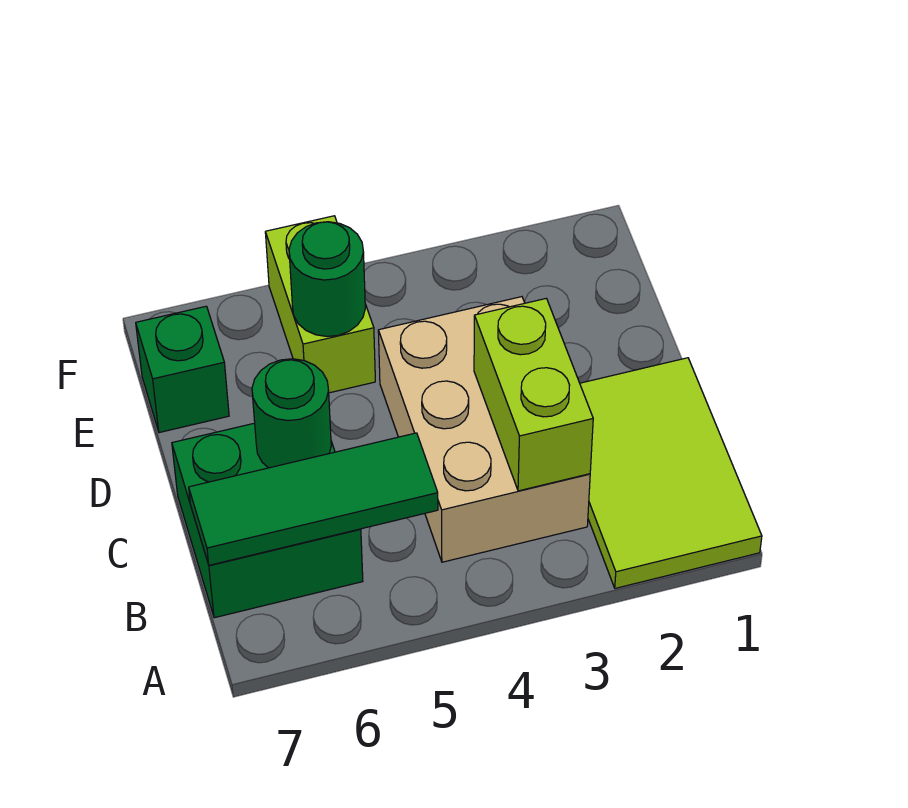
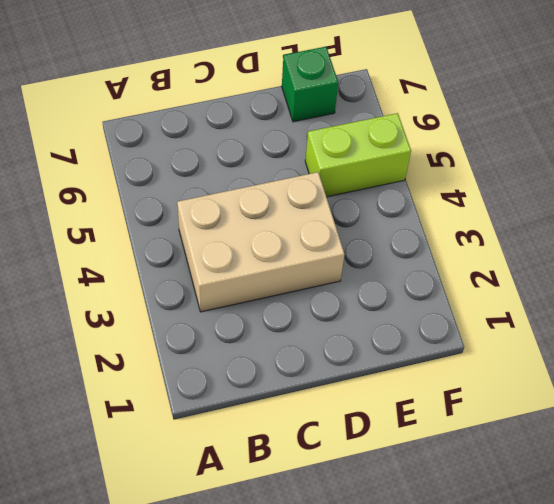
none -> lime tile A1:C2 level 1
none -> green brick B6:C7 level 1

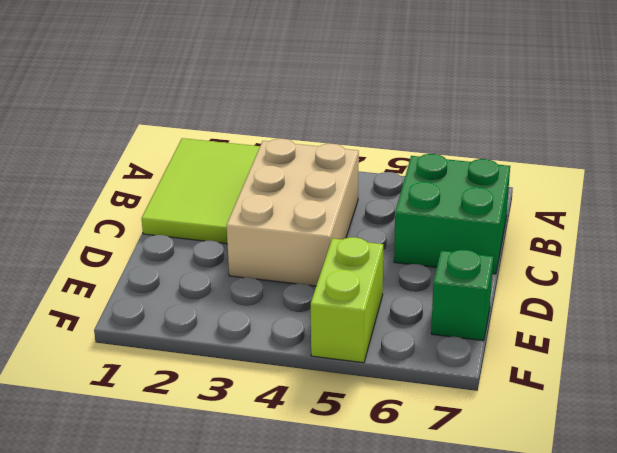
none -> lime brick B3:C3 level 2
none -> green tile B5:B7 level 2

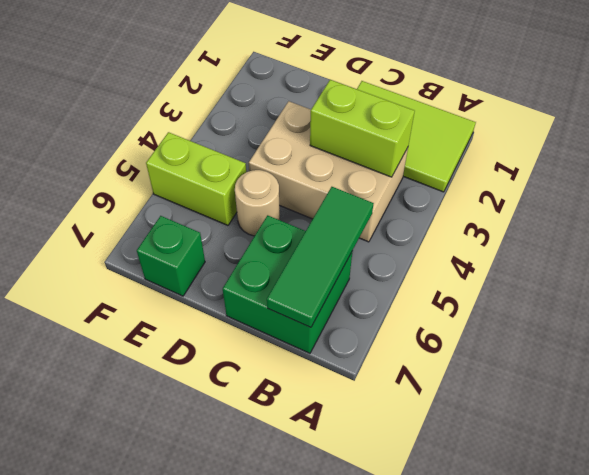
tan round brick D5 level 1 -> none
none -> green round brick C6 level 2
none -> green round brick E5 level 2

